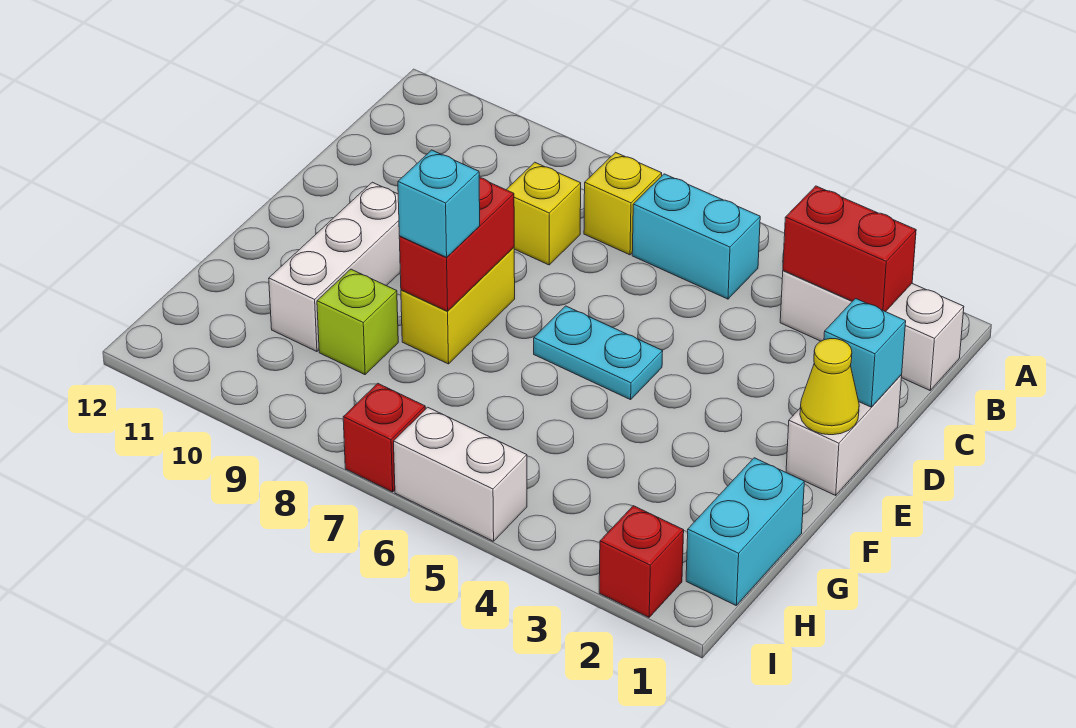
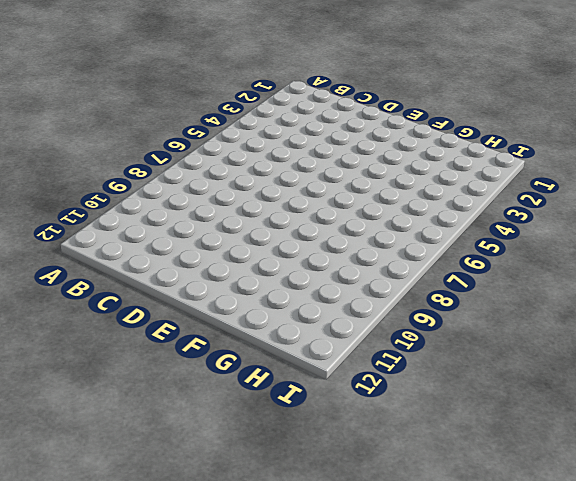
none -> white brick B1:B3 level 1
none -> cyan brick B5:B6 level 1
none -> yellow brick B7 level 1

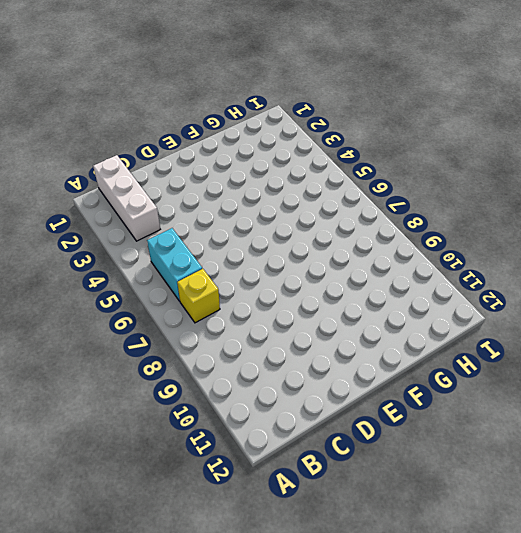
none -> yellow brick C8 level 1
none -> white brick D1:E1 level 1
none -> cyan plate E5:E6 level 1

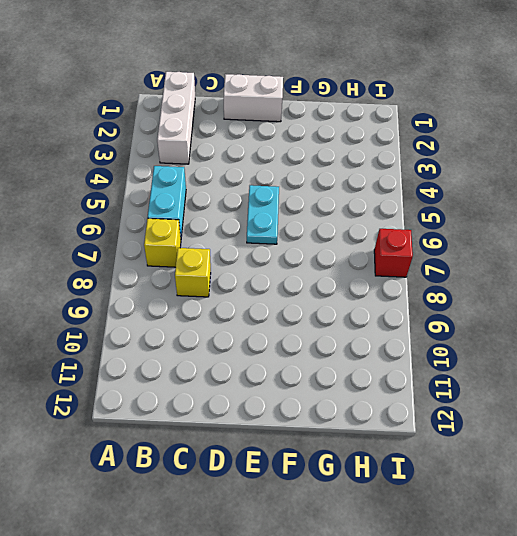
none -> yellow brick E8:F8 level 1
none -> white brick E10:G10 level 1
none -> cyan brick G1:H1 level 1

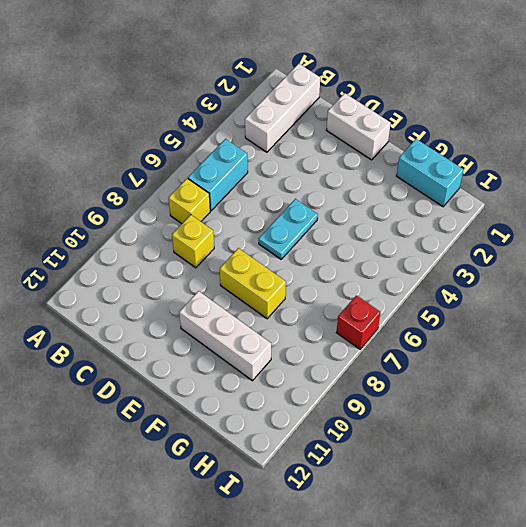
none -> lime brick G9 level 1
none -> red brick I2 level 1
none -> white brick I5:I6 level 1

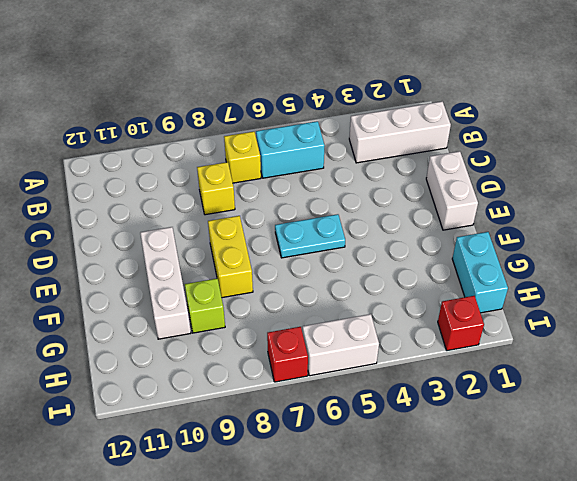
none -> red brick B2:B3 level 2
none -> cyan brick D1 level 2
none -> yellow cone E1 level 2

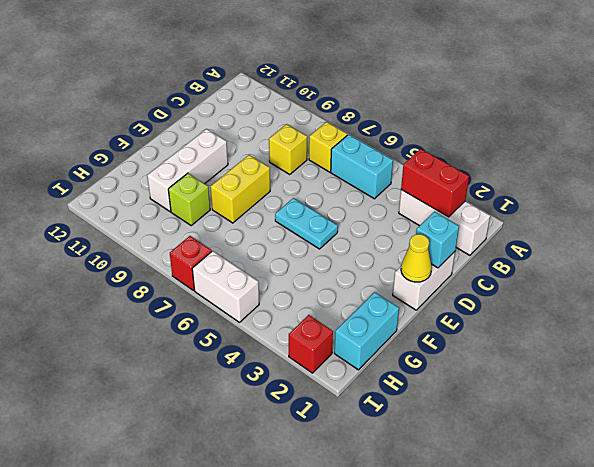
none -> red brick E8:F8 level 2
none -> cyan brick F8 level 3

